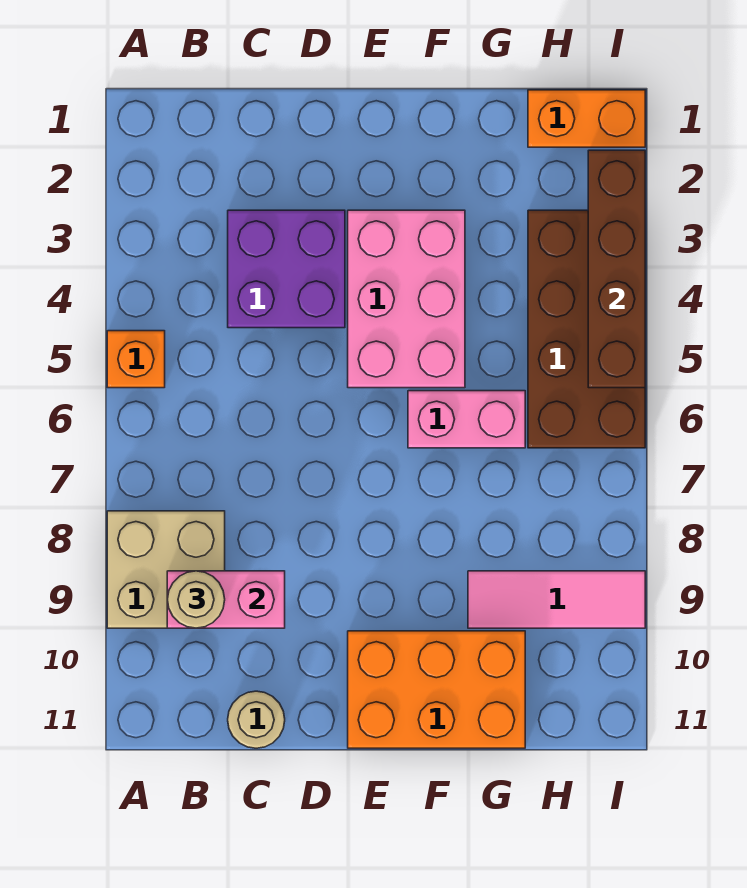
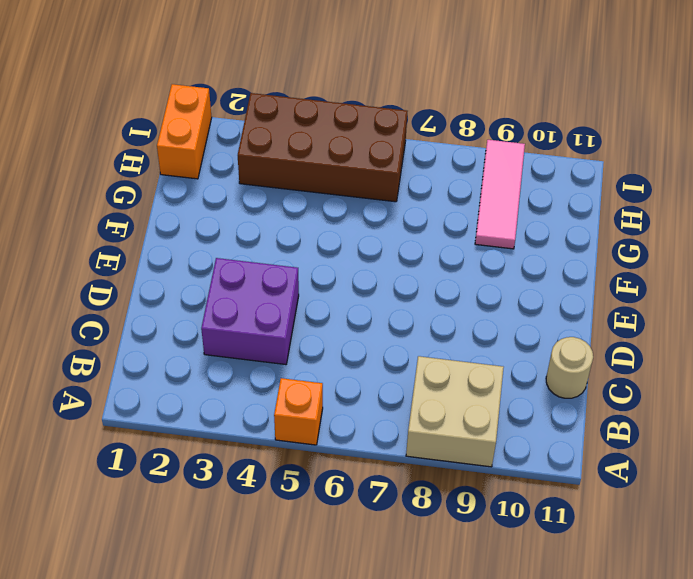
none -> pink brick E3:F5 level 1
none -> orange brick E10:G11 level 1
none -> pink brick F6:G6 level 1

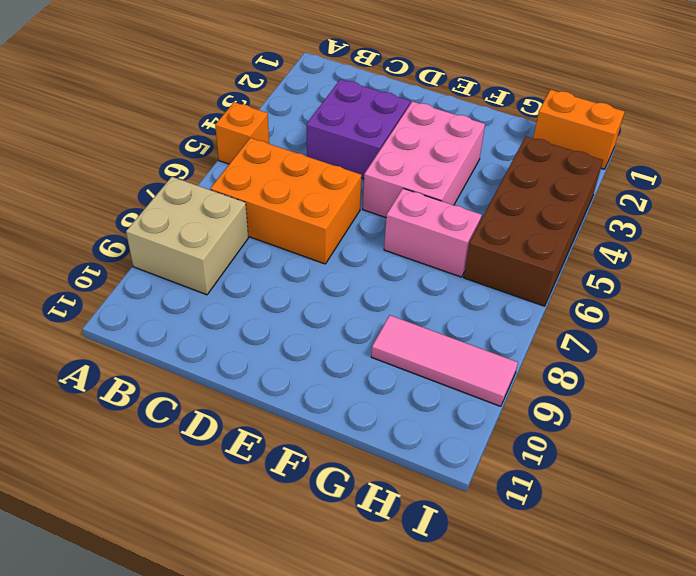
orange brick B6:D7 level 1 -> orange brick E10:G11 level 1
none -> tan round brick C11 level 1
none -> pink brick B9:C9 level 2
none -> brown brick I2:I5 level 2

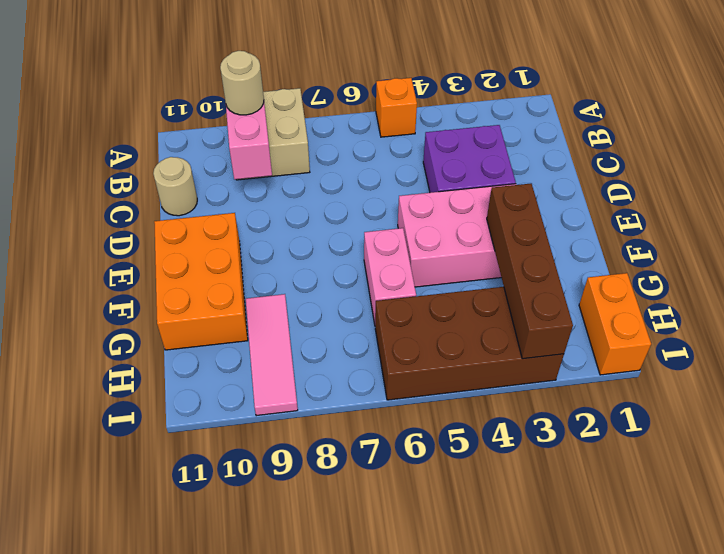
brown brick F3:I3 level 2 -> brown brick I2:I5 level 2

